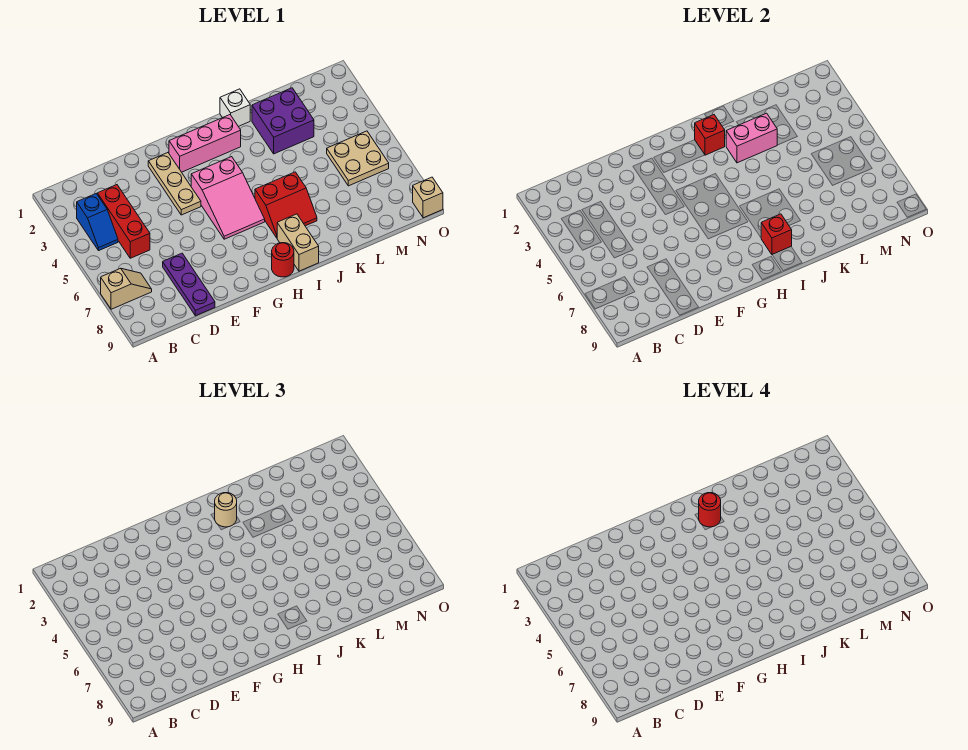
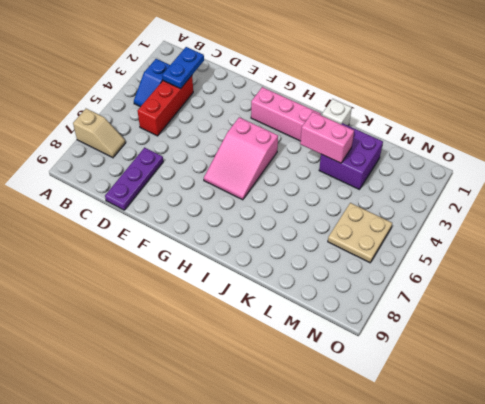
blue plate C2:C3 level 2 -> none
none -> tan plate F2:F4 level 1
none -> red round brick H9 level 1
none -> red slope I6:J7 level 1 top 6

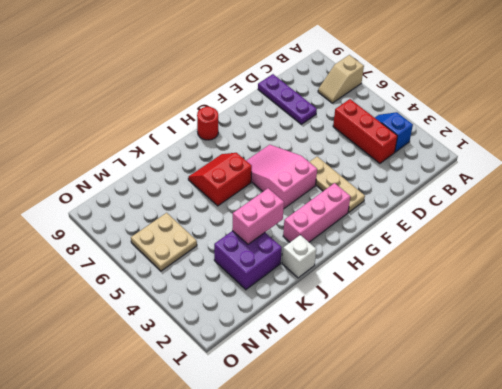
none -> tan brick I8:I9 level 1
none -> tan brick O9 level 1
none -> red brick I2 level 2

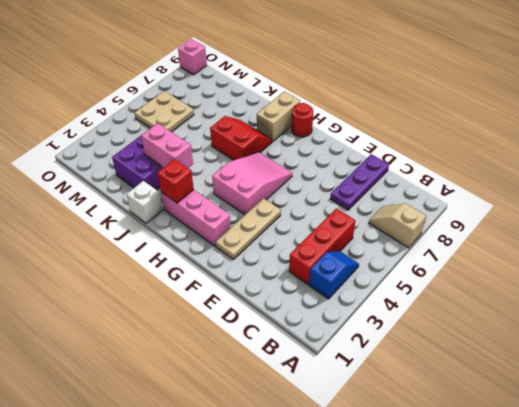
pink brick O9 level 1 -> tan brick O9 level 1
none -> red brick I8 level 2
none -> tan round brick I2 level 3
none -> red round brick I2 level 4

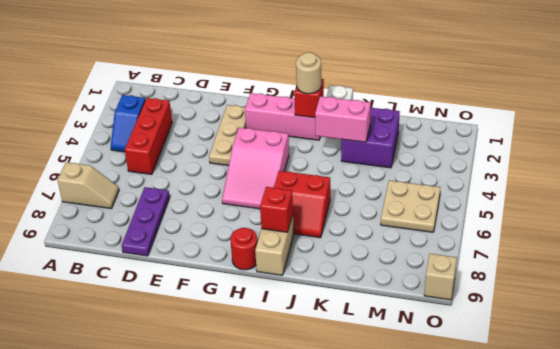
none -> red round brick I2 level 4

